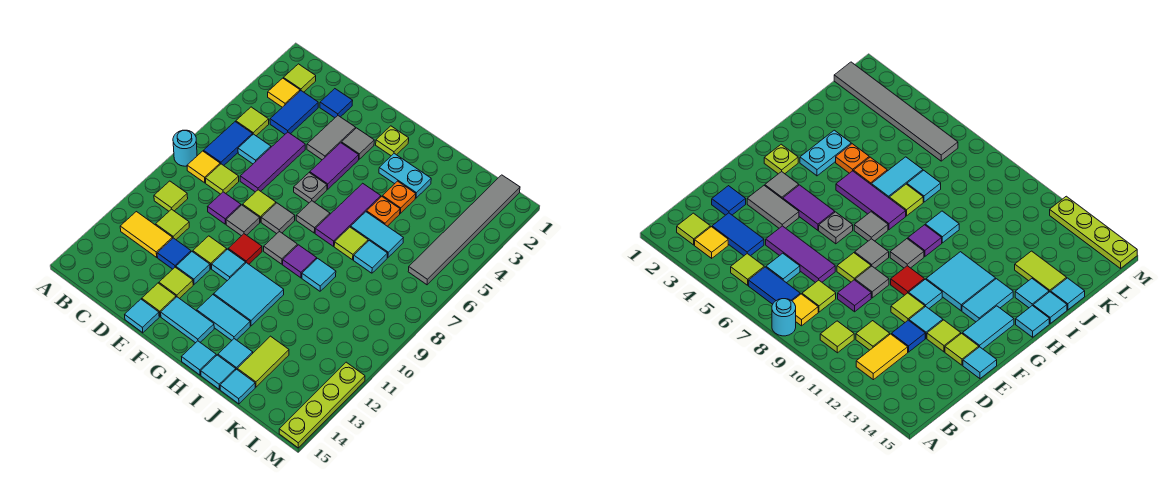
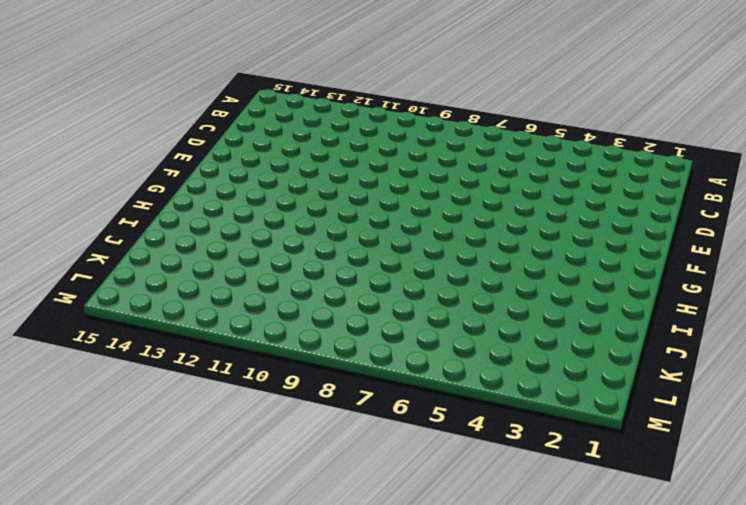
none -> cyan round brick A8 level 1
none -> lime tile B2 level 1
none -> yellow tile B3 level 1
none -> lime tile B5 level 1

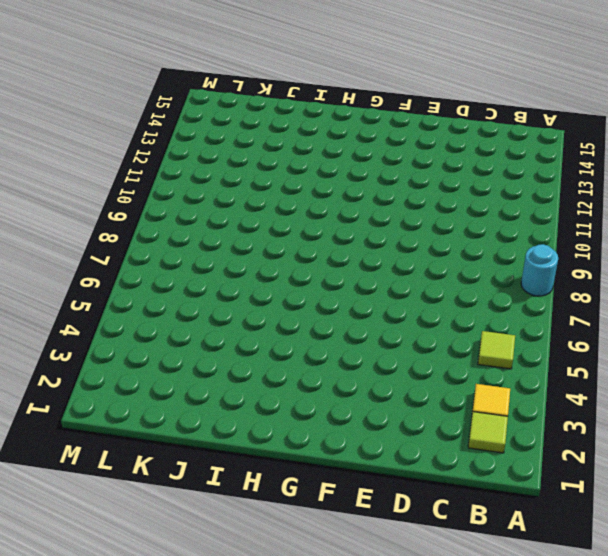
none -> blue tile B6:B7 level 1
none -> yellow tile B8 level 1
none -> lime tile B10 level 1
none -> yellow tile B12:C12 level 1

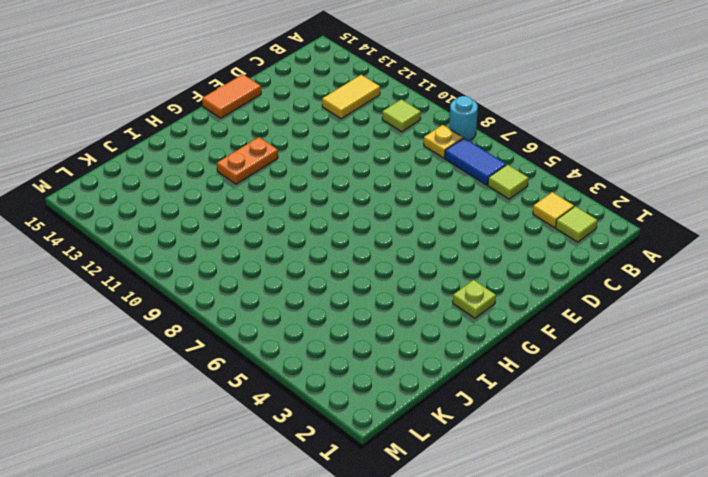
yellow plate B8 level 1 -> yellow tile B8 level 1
orange tile E15:F15 level 1 -> cyan tile E15 level 1
orange plate G12:H12 level 1 -> cyan tile G11:H12 level 1
none -> blue tile C3:C4 level 1
none -> cyan tile C6 level 1
none -> lime tile C8 level 1
none -> lime tile C11 level 1

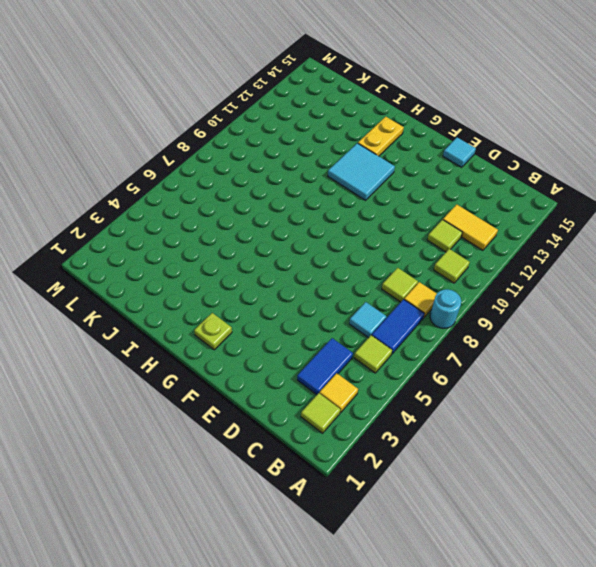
yellow plate H13:H14 level 1 -> cyan tile G13:H13 level 1
none -> blue tile D2 level 1
none -> purple tile D5:D7 level 1
none -> purple tile D9 level 1
none -> blue tile D12 level 1

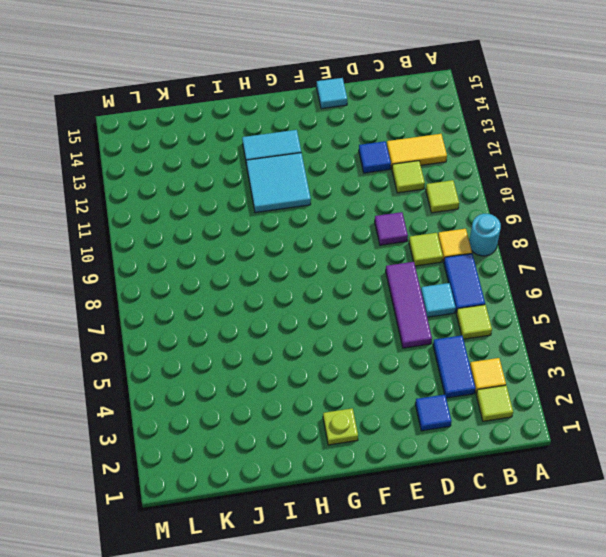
none -> grey tile E3:E4 level 1
none -> lime tile E8 level 1
none -> grey tile E9 level 1
none -> lime tile E11 level 1

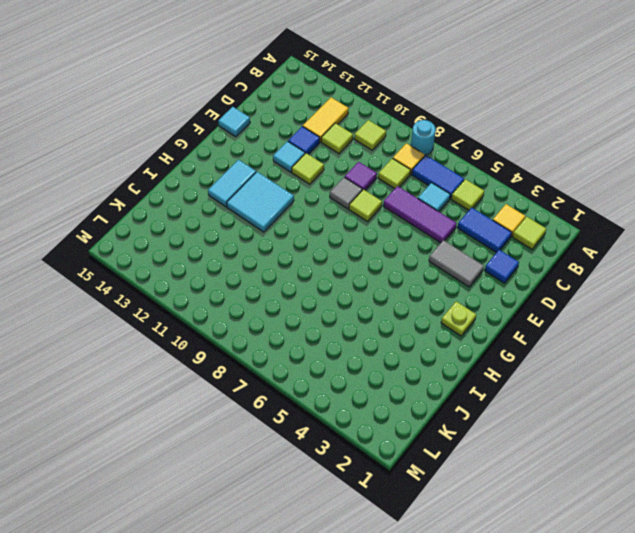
none -> lime tile E13 level 1
none -> lime tile E14 level 1
none -> grey tile F3 level 1
none -> purple tile F4:F5 level 1

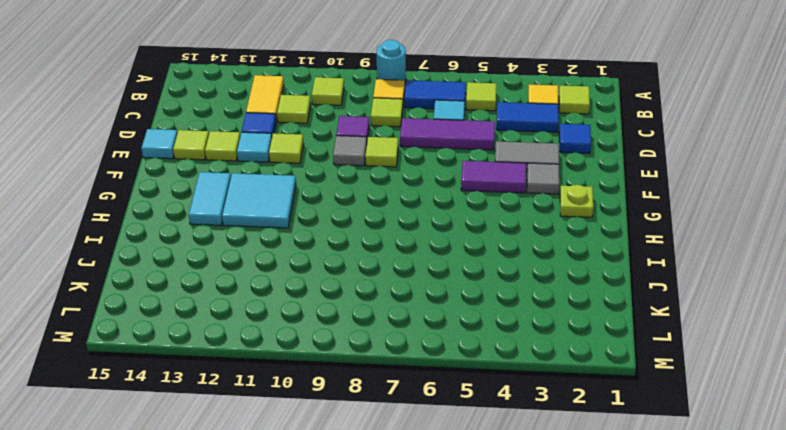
none -> grey plate F6 level 1
none -> grey tile F8 level 1
none -> red tile F10 level 1
none -> cyan tile F11 level 1

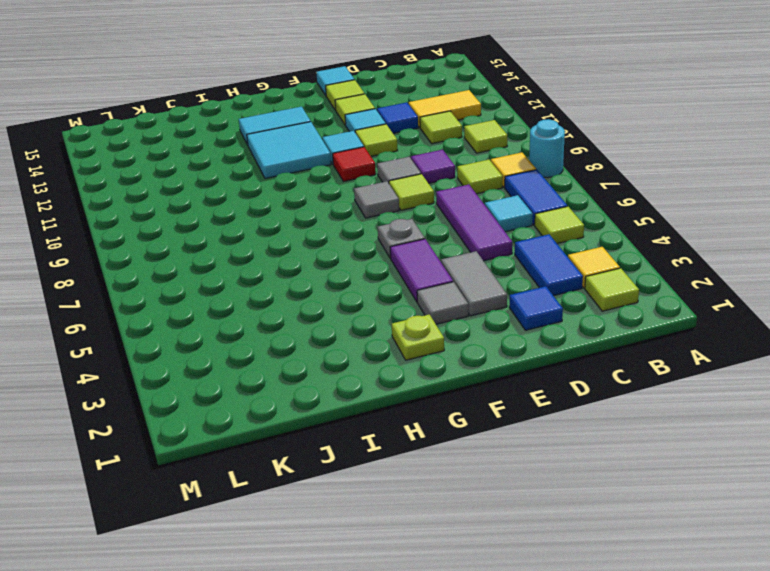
none -> cyan tile F14:G14 level 1
none -> grey tile G7 level 1
none -> grey tile G9 level 1
none -> cyan plate H3:I3 level 1

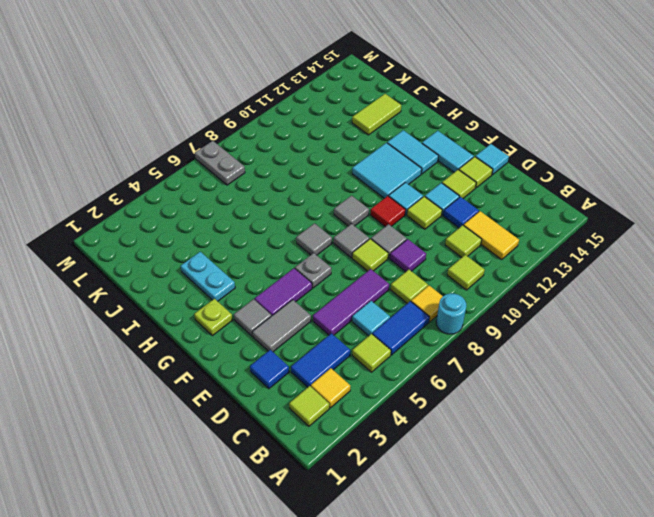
grey plate L7:M7 level 1 -> none
none -> purple tile H5:H7 level 1
none -> purple tile H9 level 1
none -> cyan tile H15 level 1
none -> orange plate I4 level 1

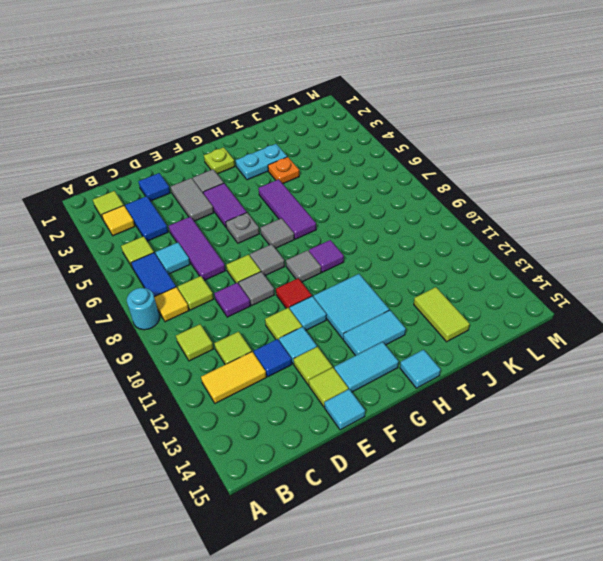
none -> orange plate I5 level 1
none -> cyan tile I6:J6 level 1
none -> lime tile I7 level 1
none -> cyan tile I9 level 1

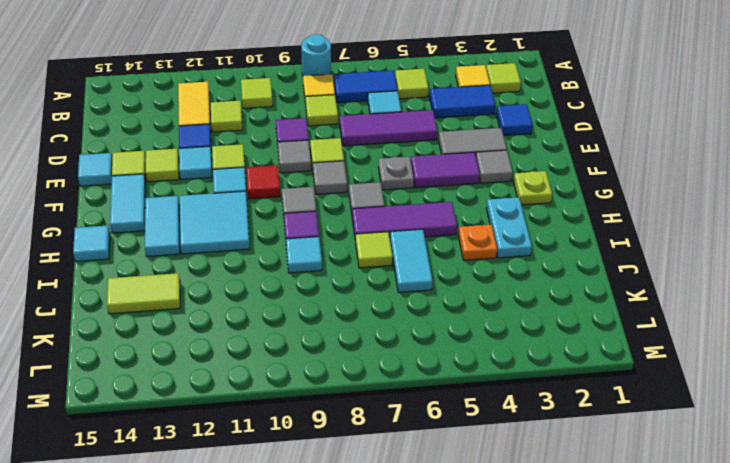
none -> orange plate I5 level 1
none -> cyan tile I14 level 1
none -> cyan tile I15 level 1
none -> cyan tile J7 level 1

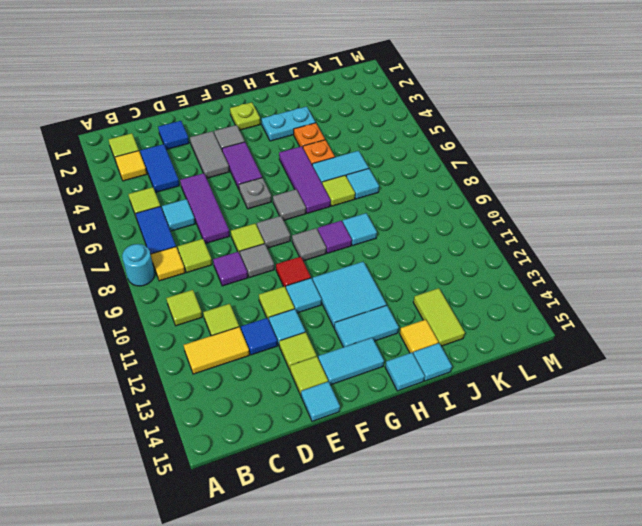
yellow tile I14 level 1 -> cyan tile I14 level 1
none -> cyan tile J15 level 1
none -> grey tile L1:L6 level 1
none -> lime plate M12:M15 level 1

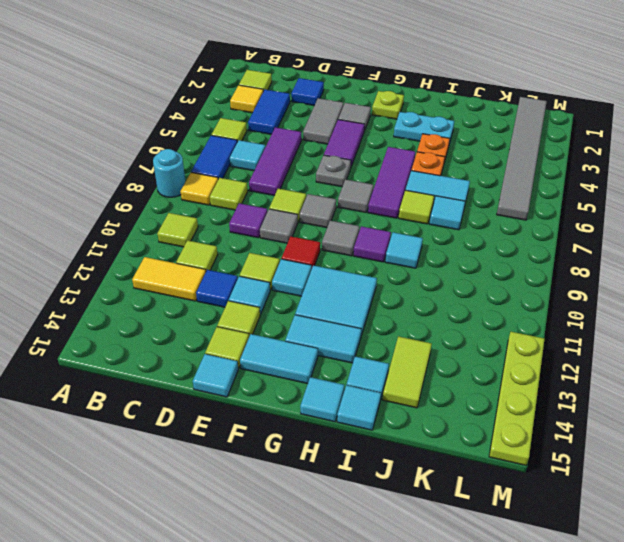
none -> cyan tile J15 level 1

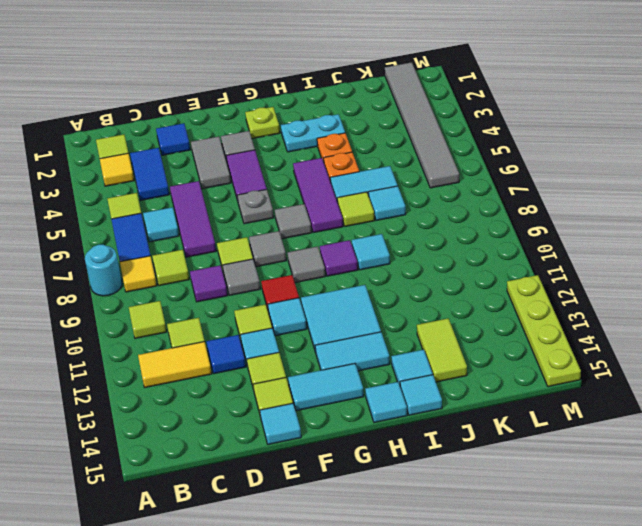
none -> cyan tile J15 level 1

